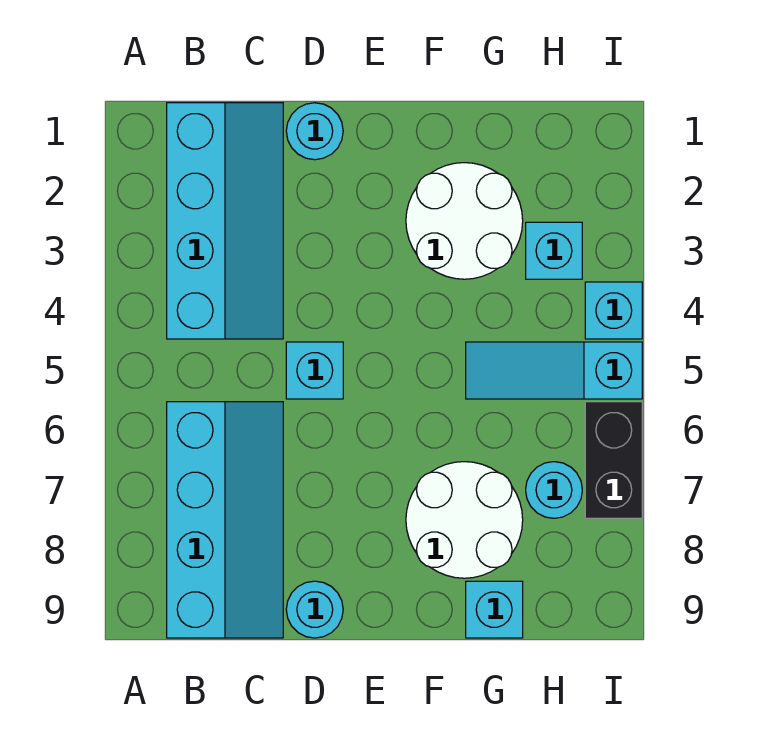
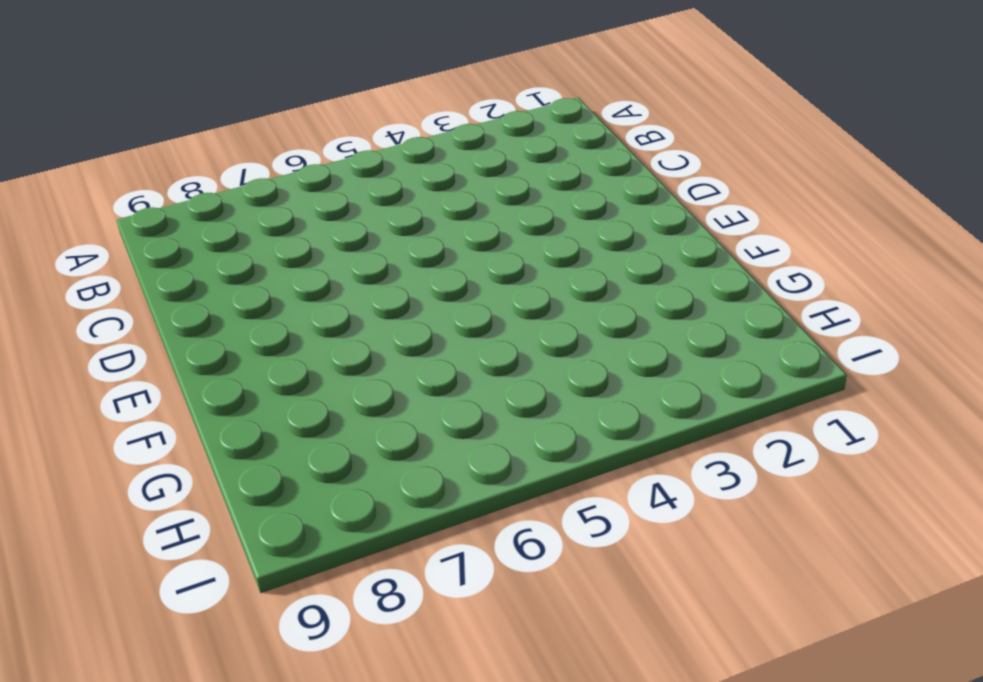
none -> cyan slope B1:C4 level 1 top B
none -> cyan slope B6:C9 level 1 top B
none -> cyan round brick D1 level 1

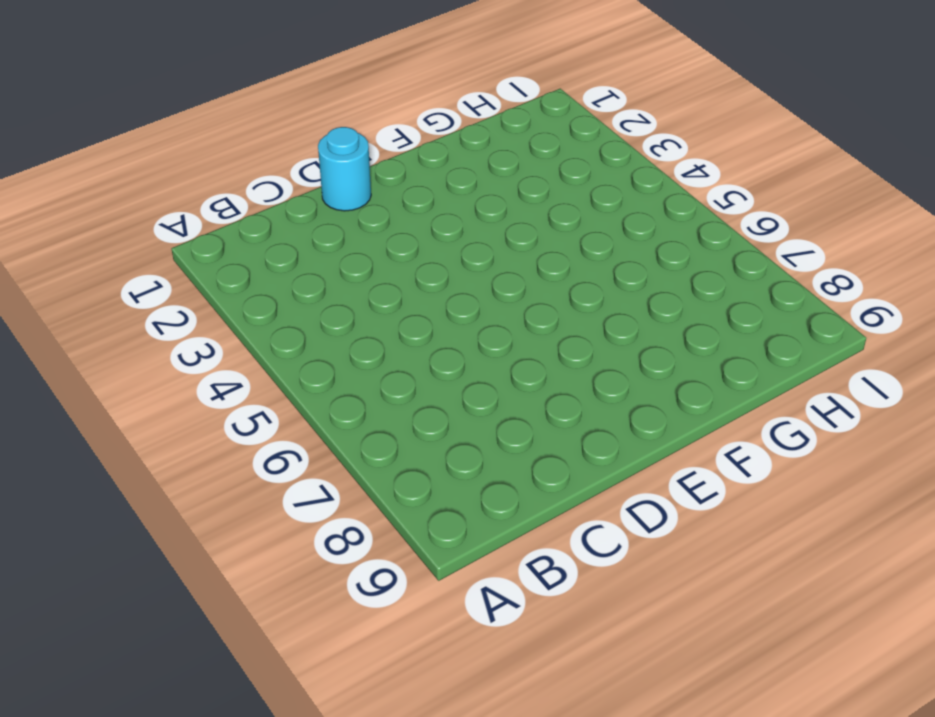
none -> cyan slope B1:C4 level 1 top B
none -> cyan slope B6:C9 level 1 top B
none -> cyan brick D5 level 1

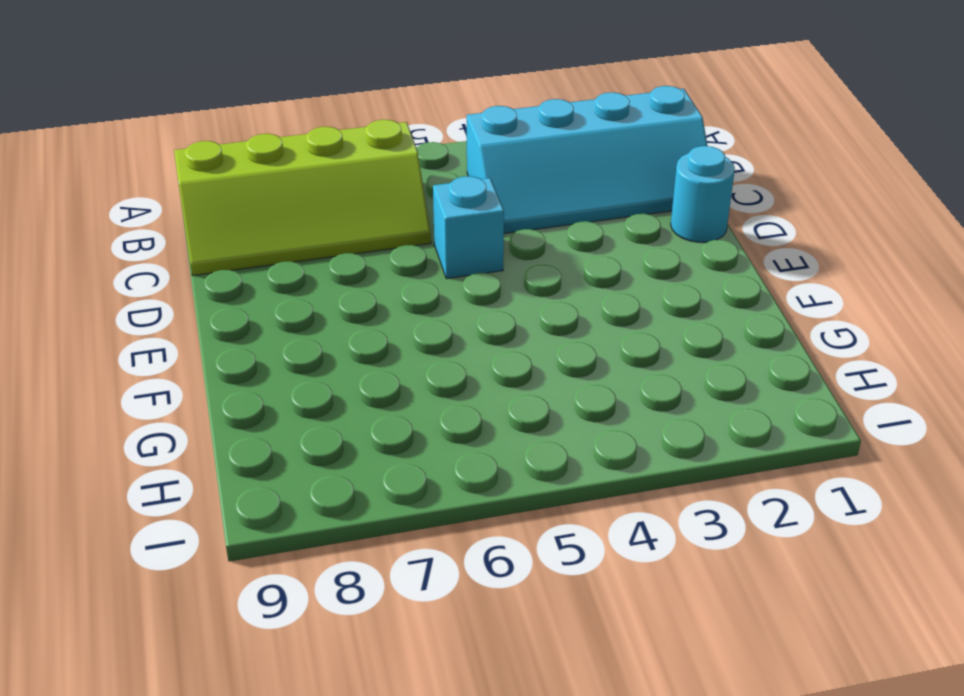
lime slope B6:C9 level 1 top B -> cyan slope B6:C9 level 1 top B
none -> cyan round brick D9 level 1
none -> white round brick F2:G3 level 1
none -> white round brick F7:G8 level 1

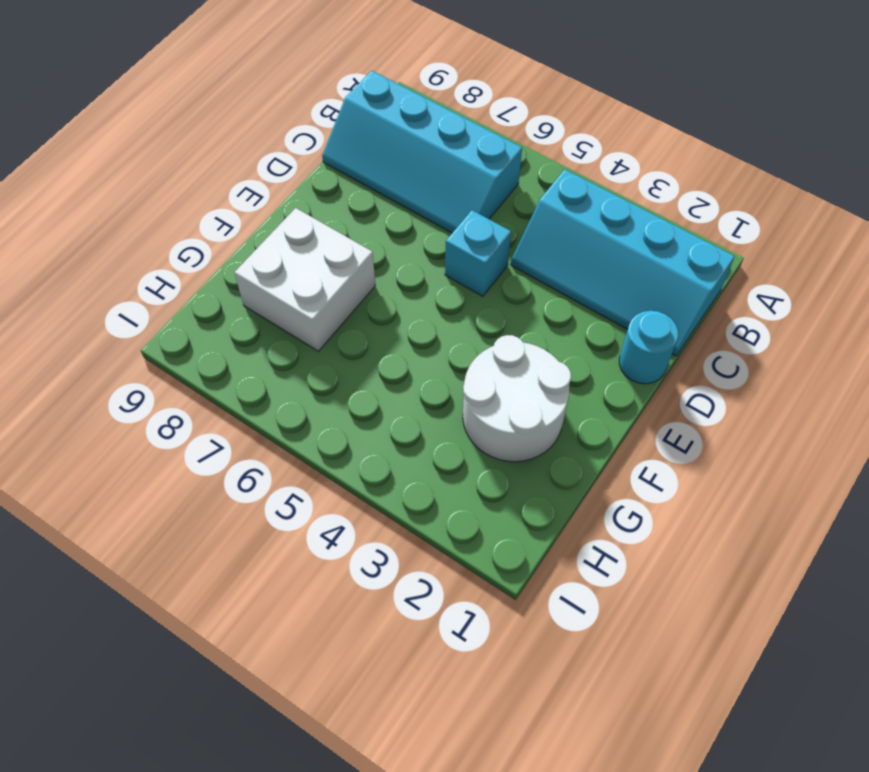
white brick F7:G8 level 1 -> white round brick F7:G8 level 1
none -> cyan round brick D9 level 1
none -> cyan slope G5:I5 level 1 top I
none -> cyan brick G9 level 1

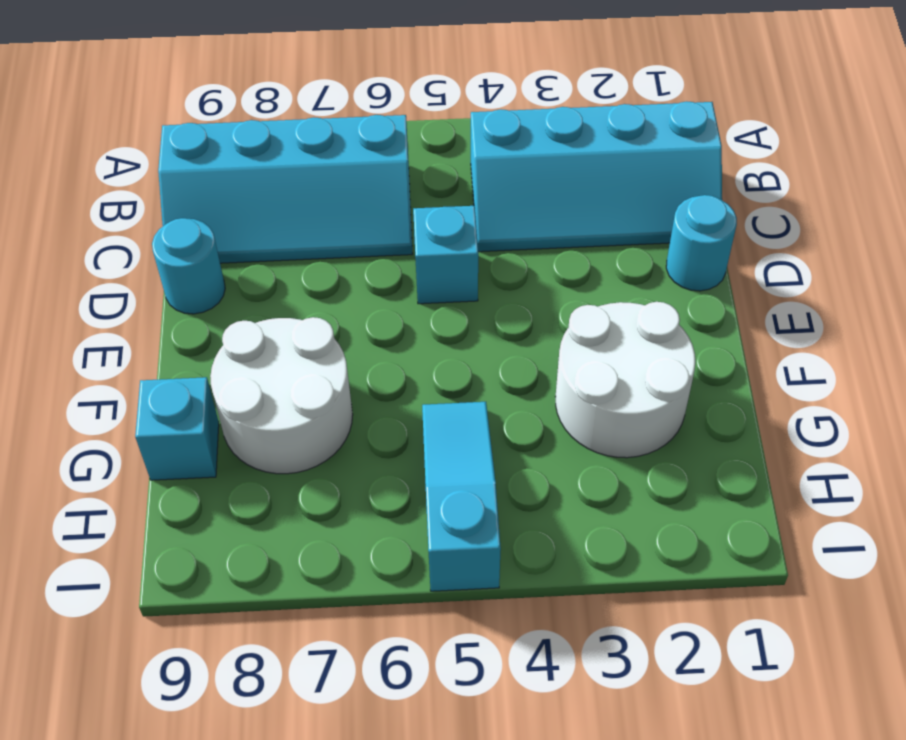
none -> cyan brick H3 level 1
none -> cyan round brick H7 level 1
none -> cyan brick I4 level 1

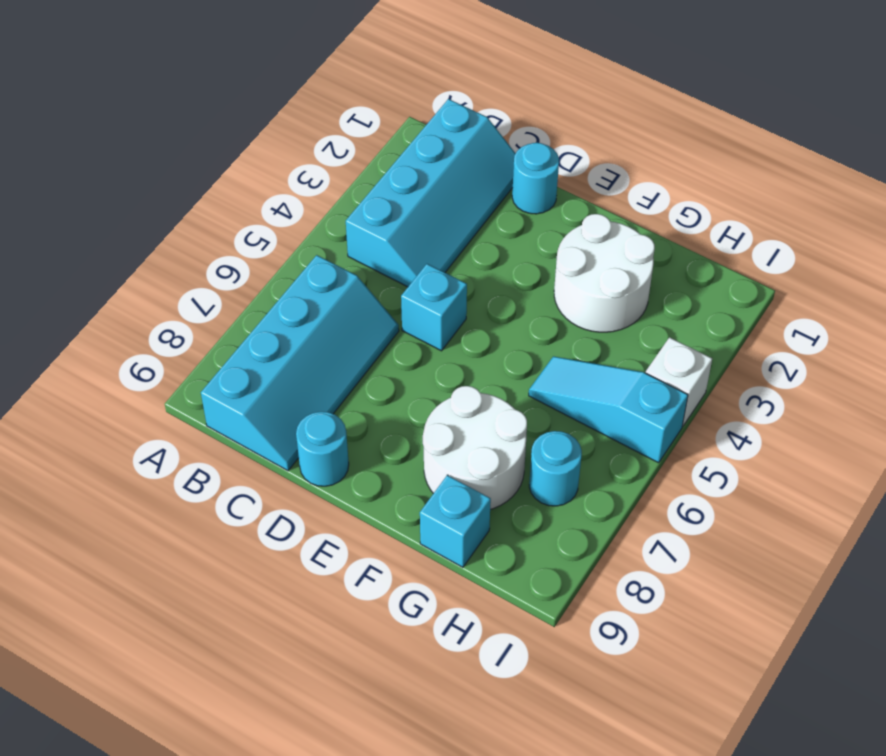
white brick I4 level 1 -> cyan brick I4 level 1
none -> cyan brick H3 level 1
none -> black brick I6:I7 level 1

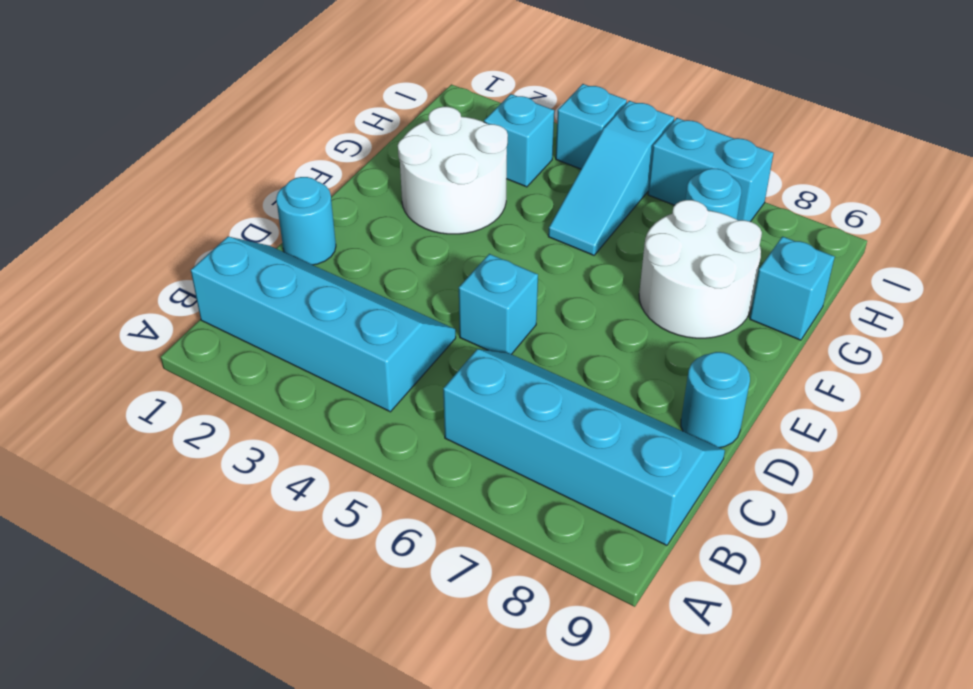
cyan brick I6:I7 level 1 -> black brick I6:I7 level 1

